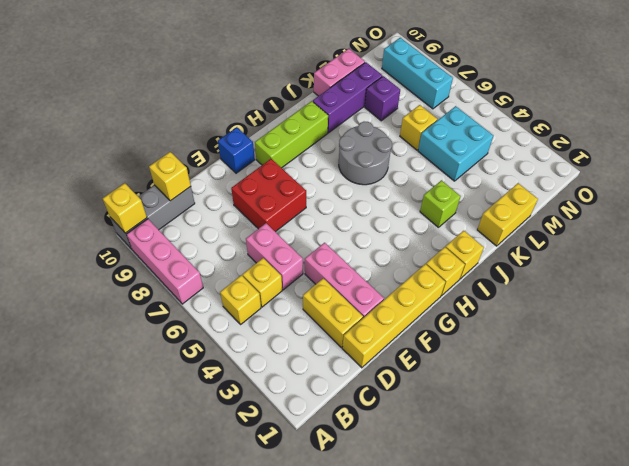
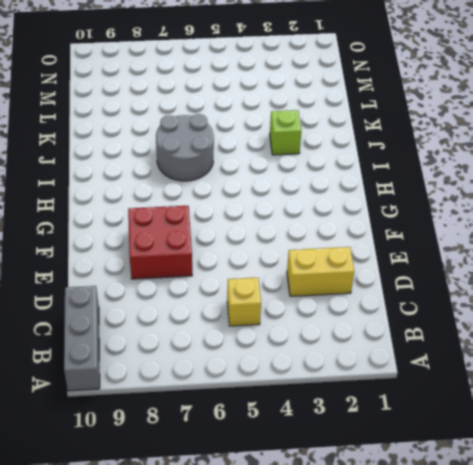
none -> pink brick A7:A9 level 1
none -> yellow brick B5 level 1
none -> yellow brick D1:G1 level 1

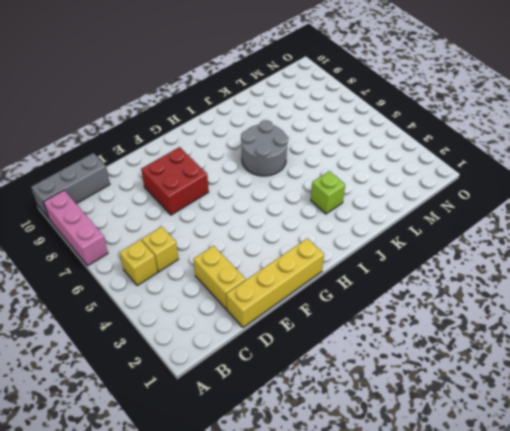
none -> pink brick D5:D6 level 1
none -> pink brick E2:E4 level 1
none -> blue brick F10 level 1

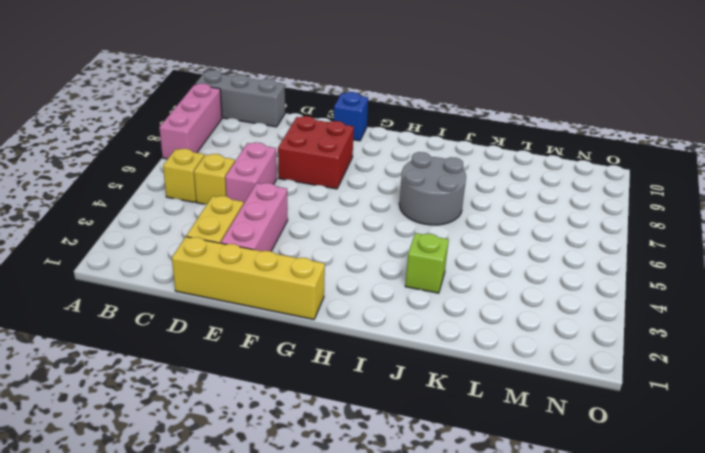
none -> lime brick G9:I9 level 1
none -> yellow brick H1 level 1
none -> yellow brick I1 level 1

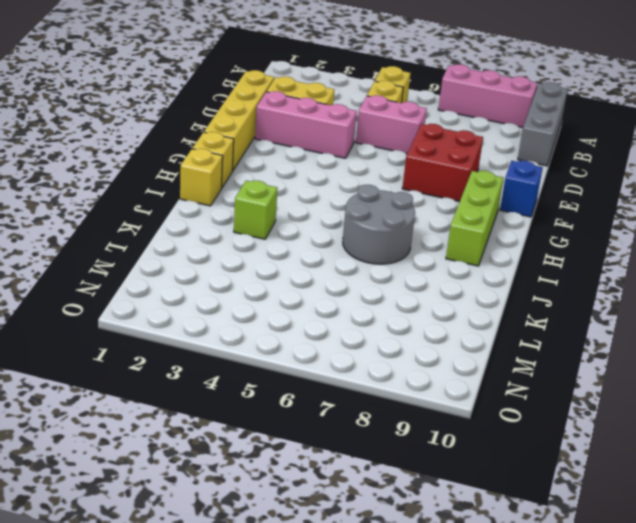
none -> purple brick J9:L9 level 1
none -> yellow brick K1:L1 level 1
none -> pink brick K10:L10 level 1

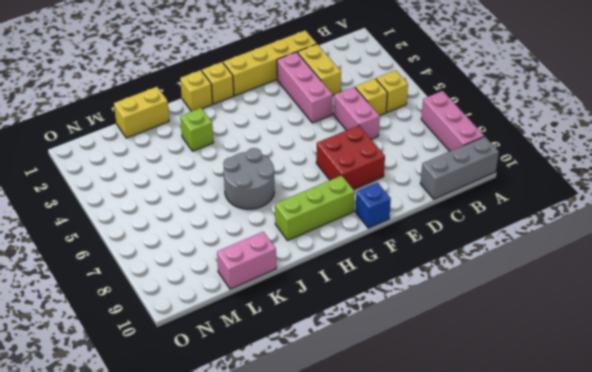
none -> purple brick J9:L9 level 1
none -> cyan brick L4:M5 level 1
none -> yellow brick L6 level 1

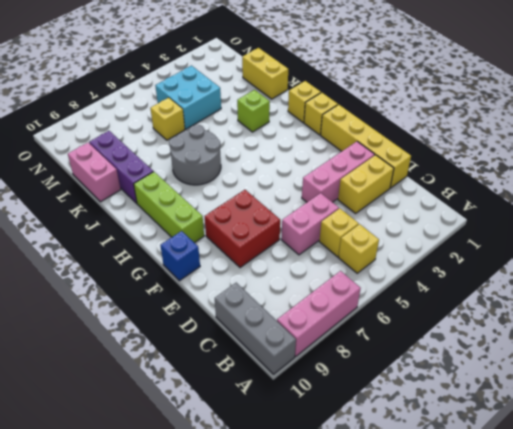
none -> purple brick L8 level 1
none -> cyan brick N7:N9 level 1
none -> yellow brick A10 level 2

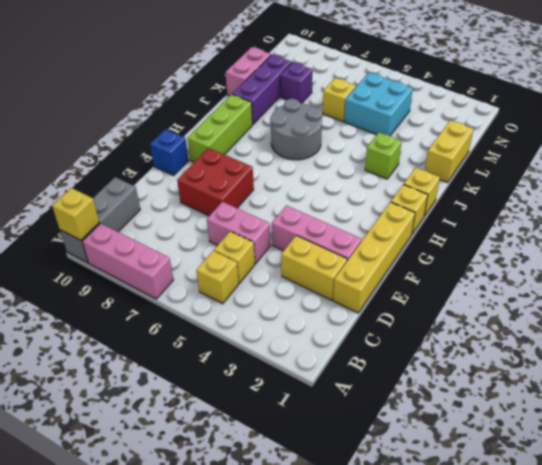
none -> cyan brick N7:N9 level 1
none -> yellow brick C10 level 2

